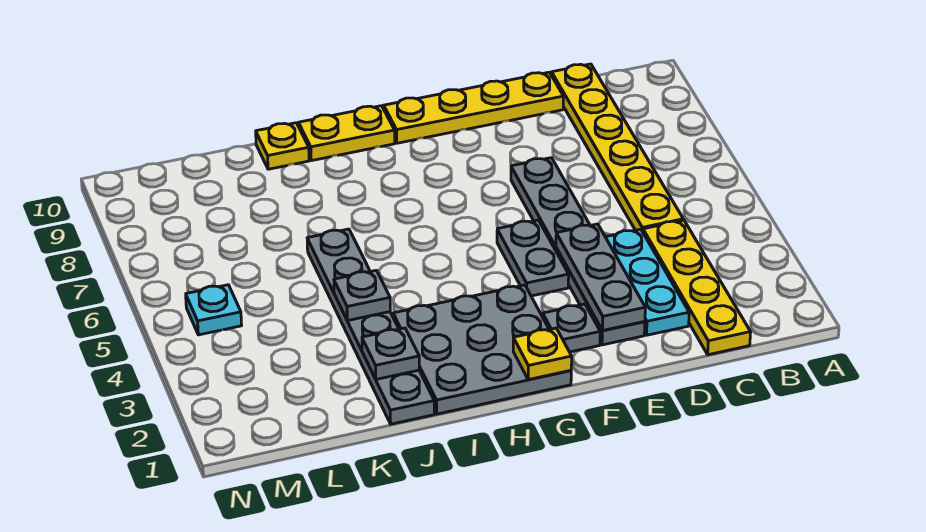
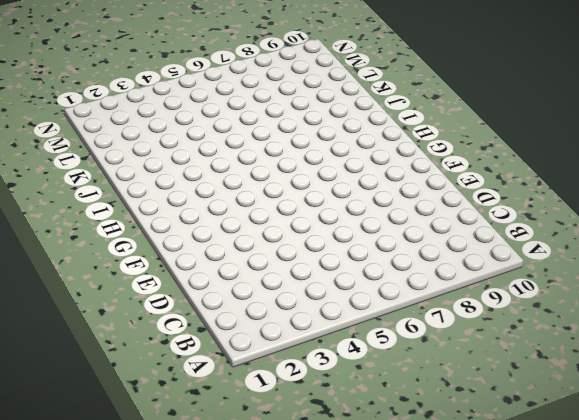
none -> yellow plate C1:C4 level 1
none -> yellow plate C5:C10 level 1
none -> cyan plate D2:D4 level 1

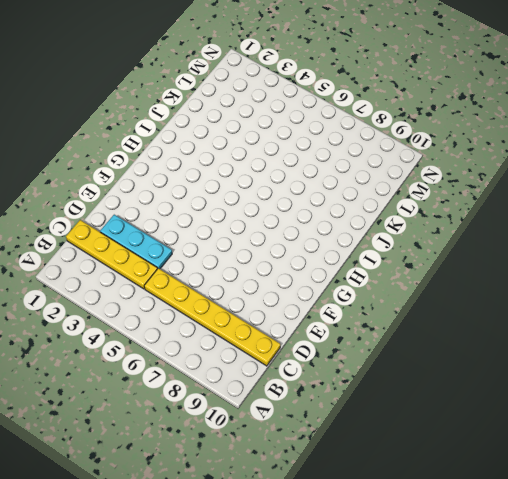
none -> yellow plate D10:G10 level 1
none -> grey plate E2:E7 level 1
none -> grey plate F2 level 1

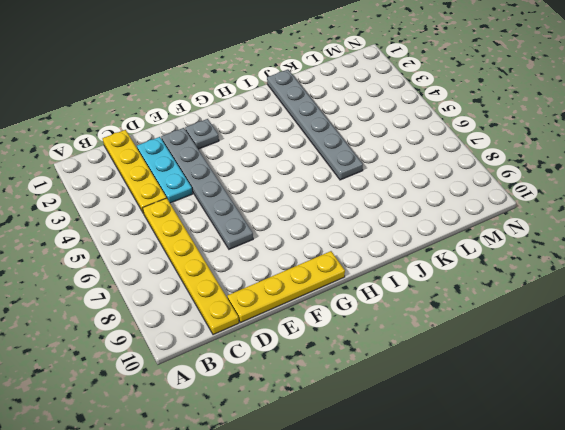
none -> grey plate F4:F5 level 1
none -> grey plate G1:I3 level 1
none -> yellow plate H10:I10 level 1

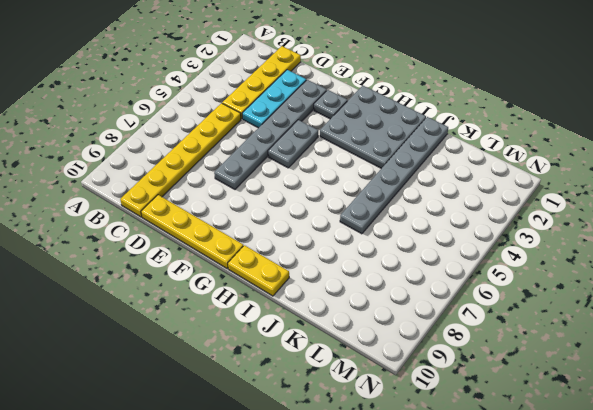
none -> yellow plate J10 level 1
none -> cyan plate M5 level 1
none -> grey plate E2:E4 level 2

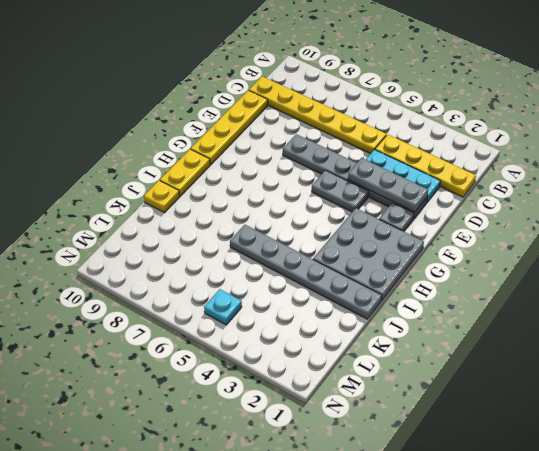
none -> yellow plate G1 level 2
none -> grey plate J2 level 2
none -> grey plate J4 level 2

